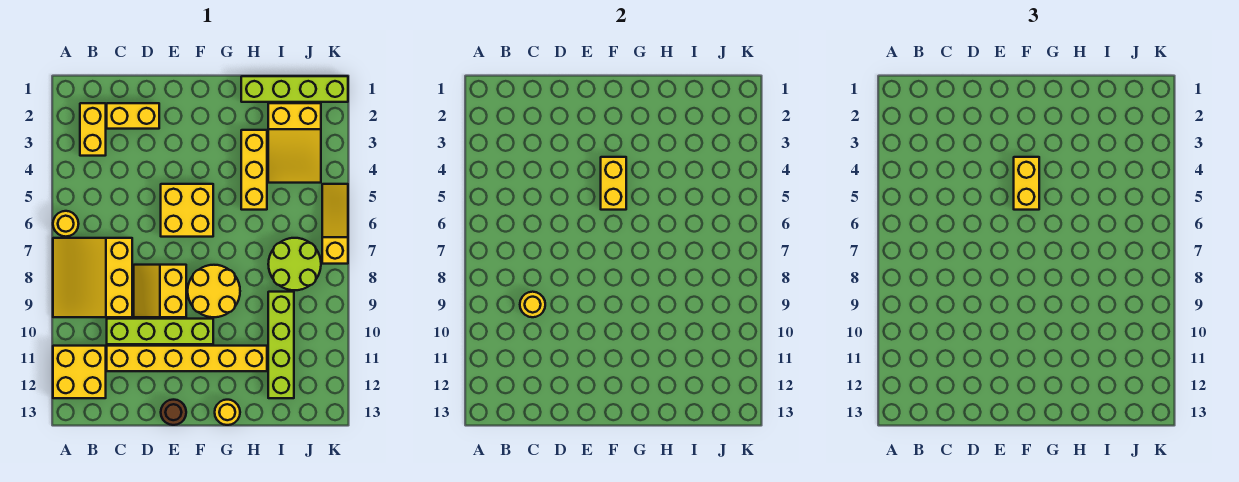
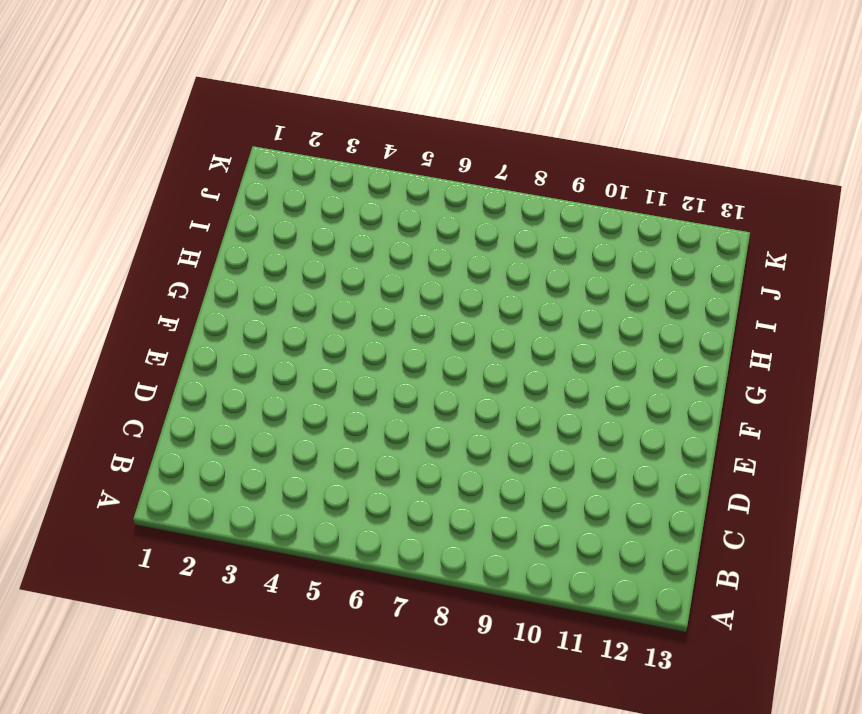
none -> yellow round brick A6 level 1
none -> yellow slope A7:C9 level 1 top C
none -> yellow brick A11:B12 level 1

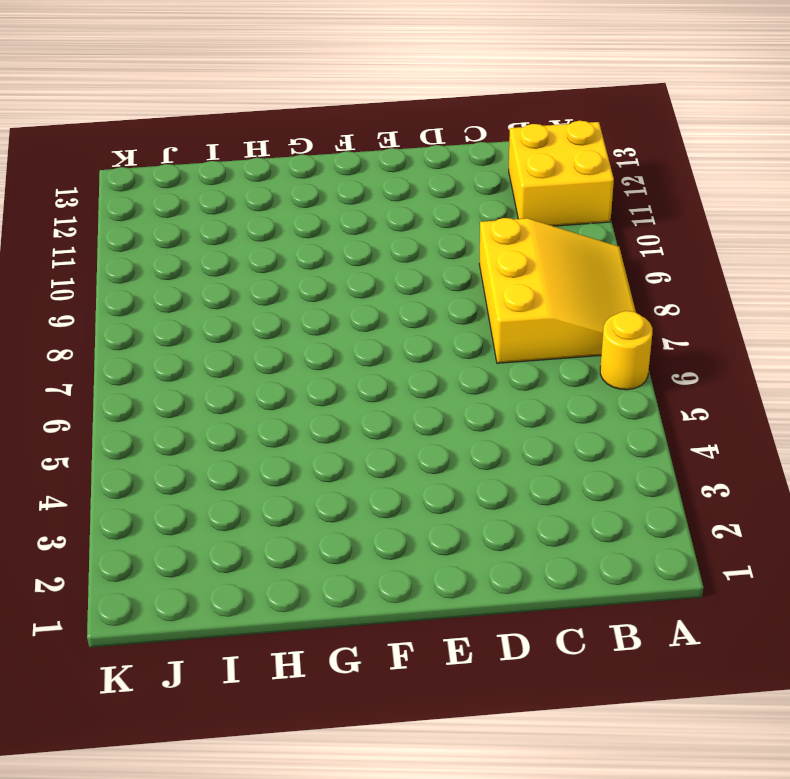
none -> yellow brick B2:B3 level 1
none -> yellow brick C2:D2 level 1
none -> lime brick C10:F10 level 1

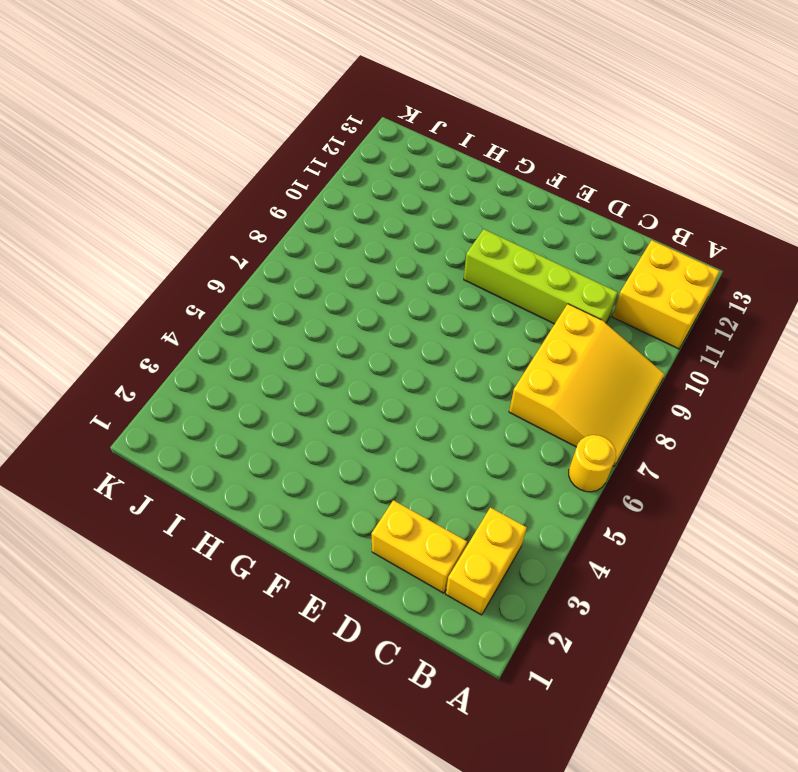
none -> yellow brick C11:H11 level 1
none -> yellow slope D8:E9 level 1 top E
none -> yellow brick E5:F6 level 1

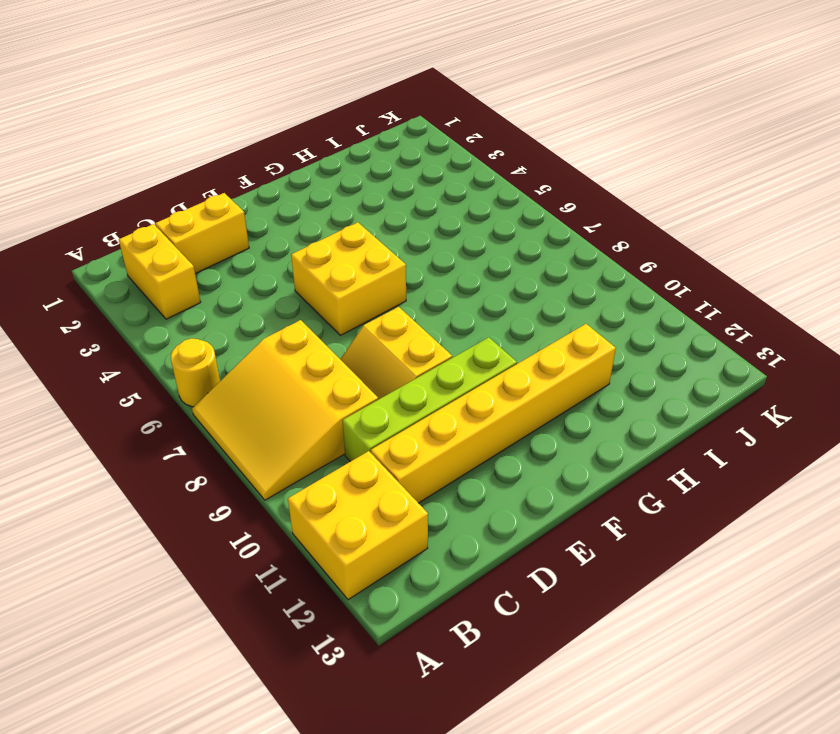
none -> brown round brick E13 level 1
none -> yellow round brick F8:G9 level 1
none -> yellow round brick G13 level 1

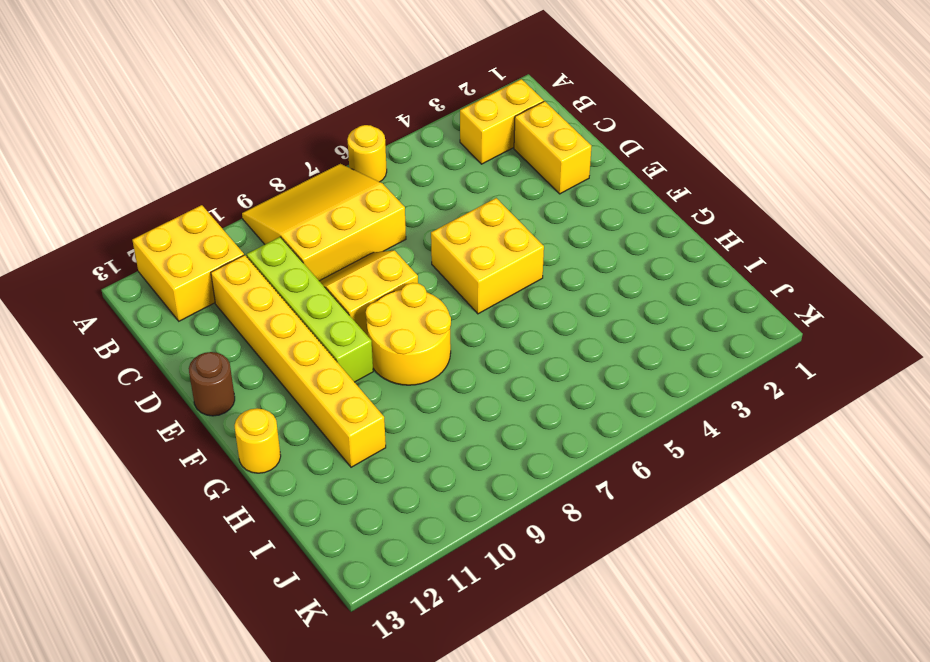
none -> lime brick H1:K1 level 1
none -> yellow brick H3:H5 level 1
none -> yellow slope I2:J4 level 1 top 2

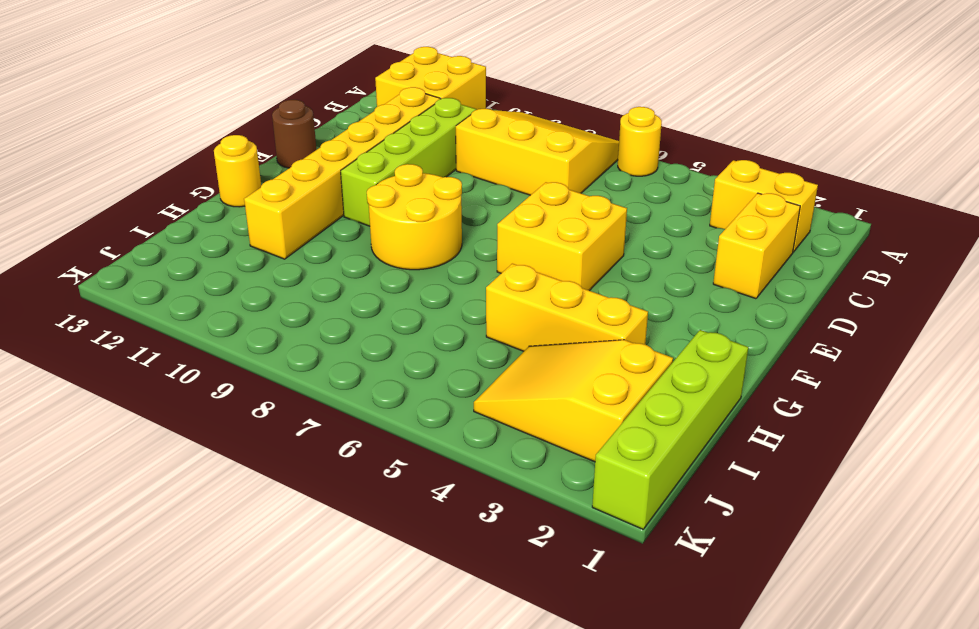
none -> yellow slope D8:E9 level 1 top E
none -> lime round brick I7:J8 level 1
none -> lime brick I9:I12 level 1

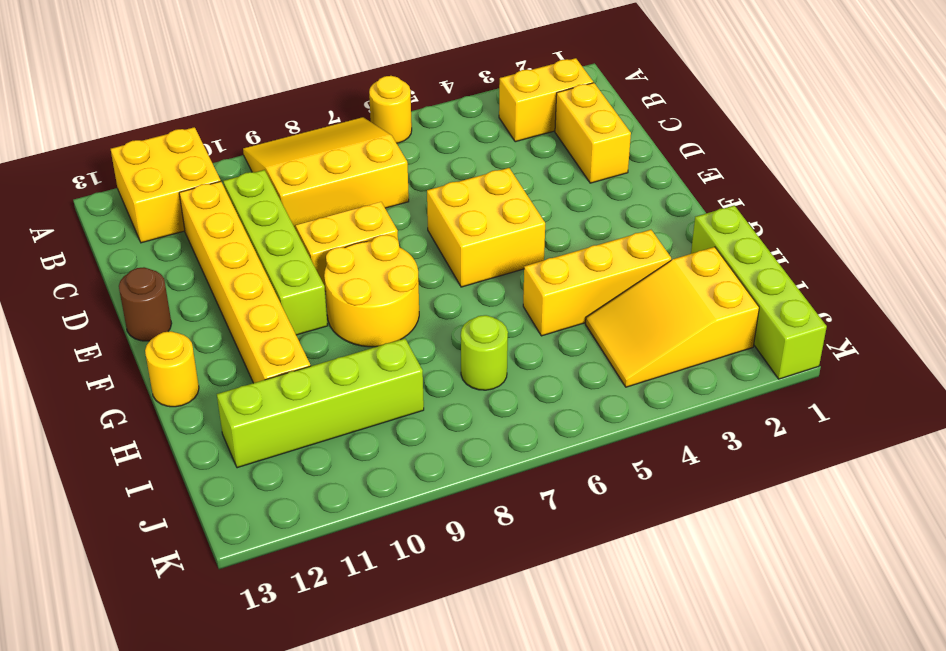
lime round brick I7 level 1 -> lime round brick I7:J8 level 1
none -> yellow slope K5:K7 level 1 top 7
none -> yellow round brick C9 level 2
none -> yellow brick F4:F5 level 2

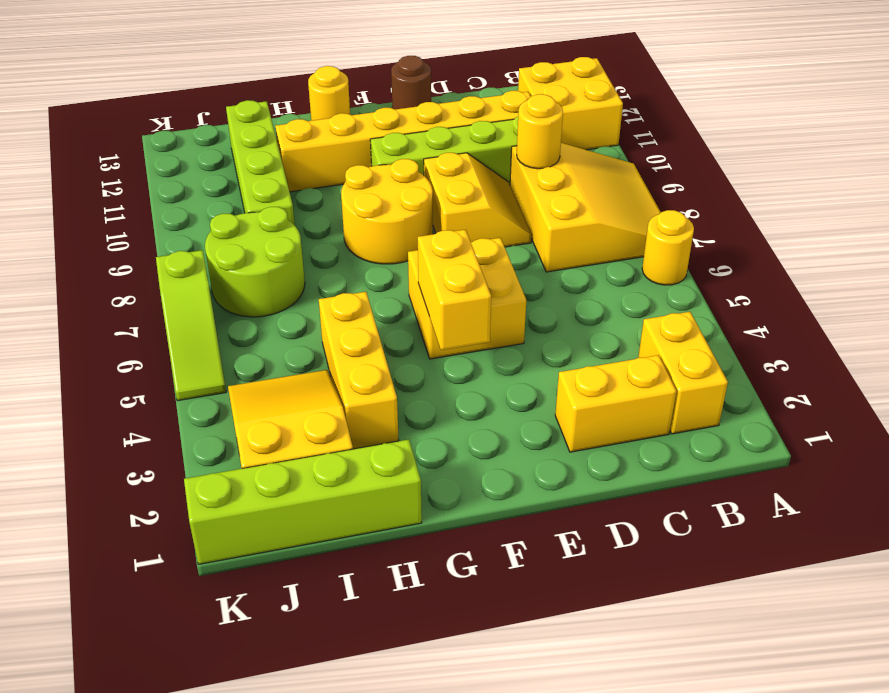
lime slope K5:K7 level 1 top 7 -> yellow slope K5:K7 level 1 top 7
none -> yellow brick F4:F5 level 3

